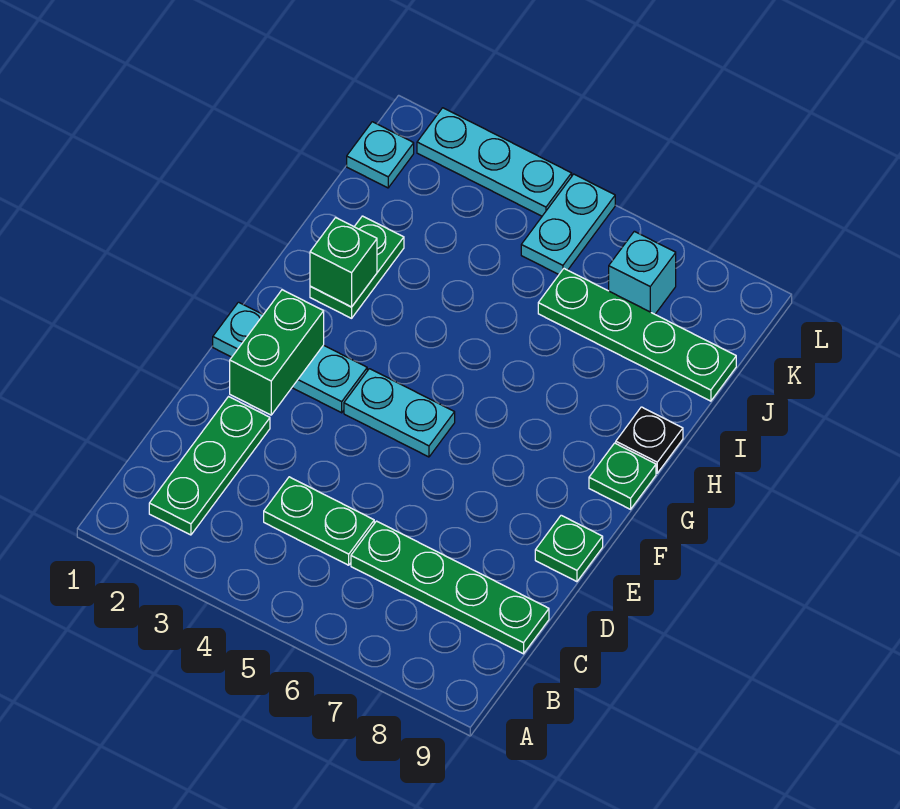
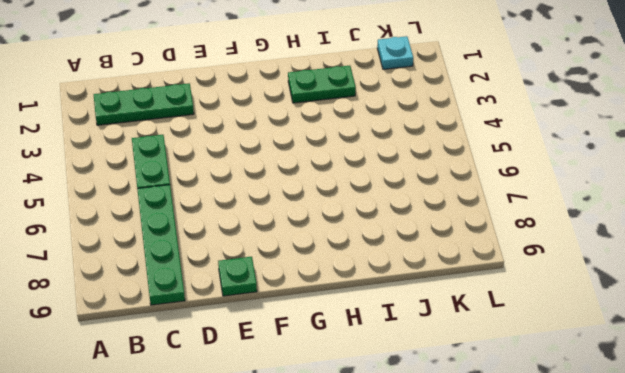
none -> cyan plate F1:F3 level 1
none -> cyan plate F4:F5 level 1
none -> green plate G9 level 1

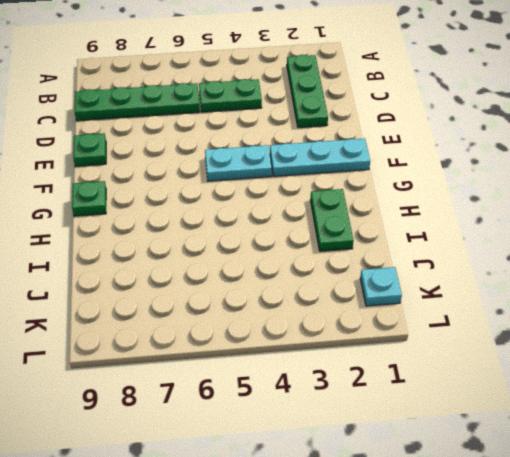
none -> black plate H9 level 1
none -> green plate J6:J9 level 1
none -> cyan plate K5:L5 level 1

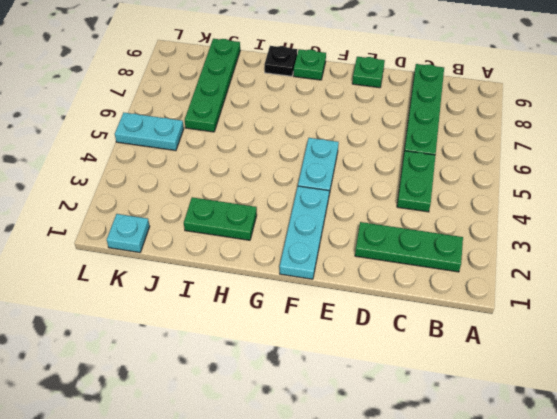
none -> cyan brick K7 level 1
none -> cyan plate L2:L4 level 1
none -> green brick E2:F2 level 2

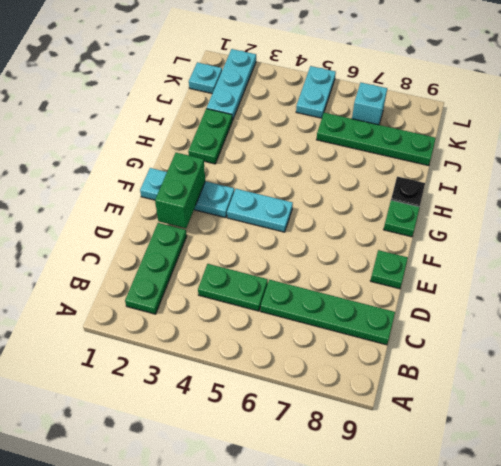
cyan plate J2:L2 level 1 -> cyan plate L2:L4 level 1
none -> green brick H2 level 2

